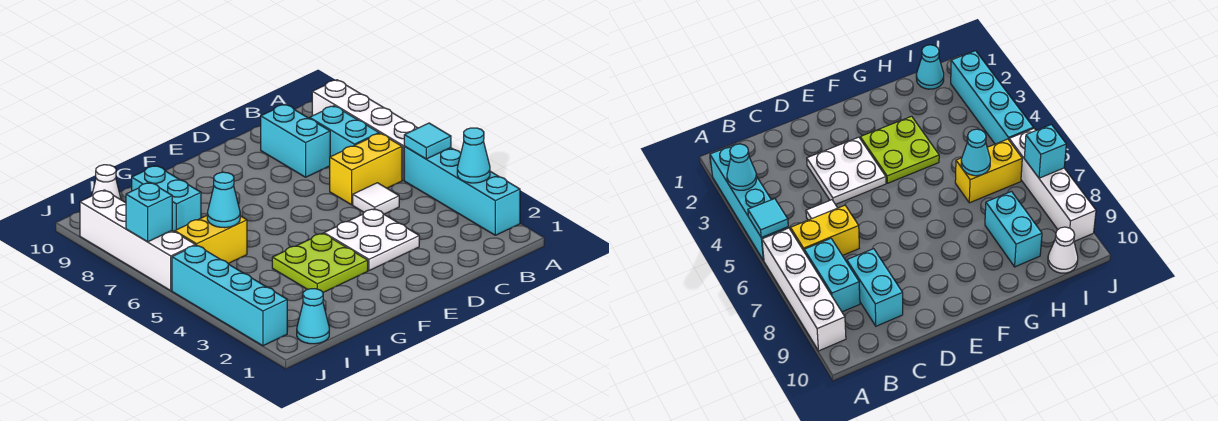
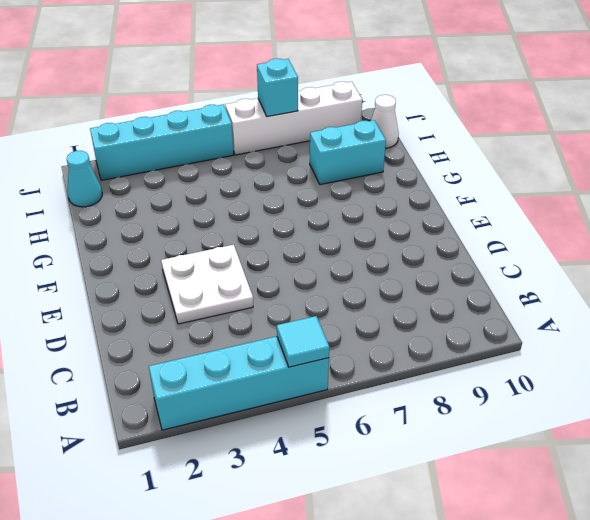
none -> white brick A6:A9 level 1
none -> yellow brick B6:C6 level 1
none -> cyan brick B7:B8 level 1

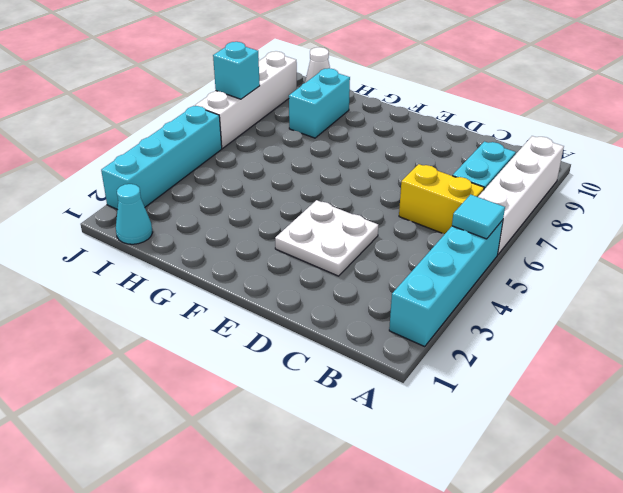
none -> white tile C5 level 1
none -> cyan brick C8:C9 level 1
none -> lime plate F3:G4 level 1

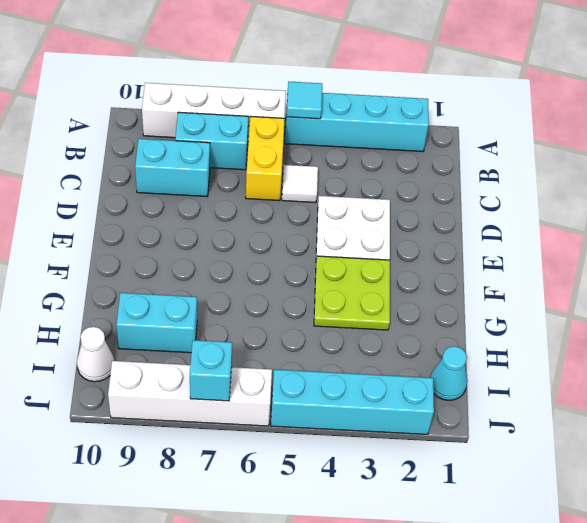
none -> yellow brick H6:I6 level 1
none -> cyan cone A3 level 2
none -> cyan cone H6 level 2

